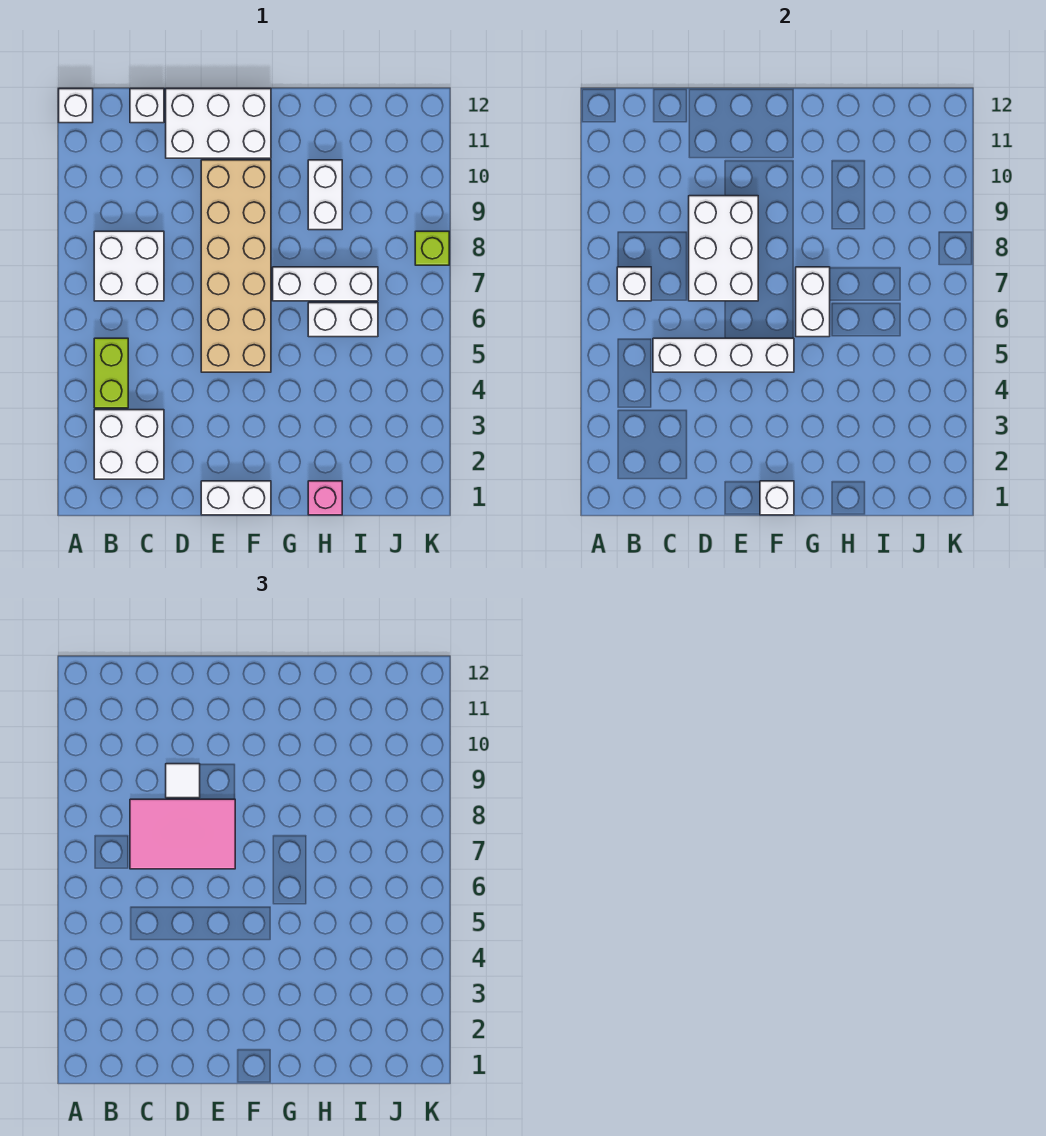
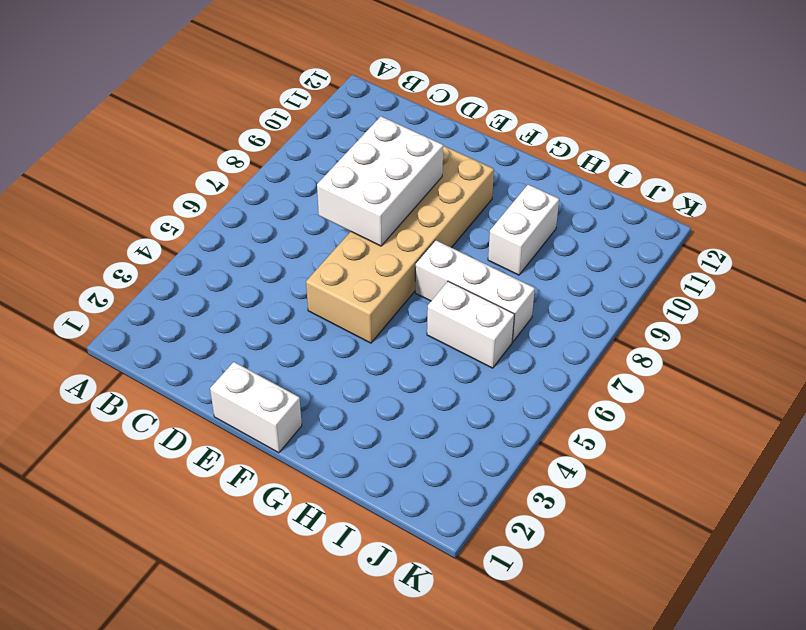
none -> white brick A12 level 1
none -> white brick B2:C3 level 1
none -> lime brick B4:B5 level 1

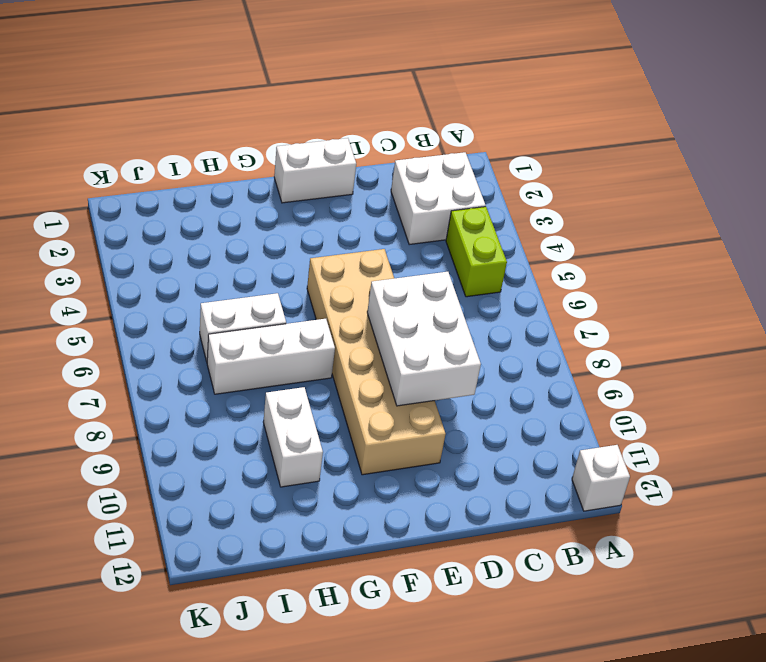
none -> white brick B7:C8 level 1
none -> white brick C12 level 1
none -> white brick D11:F12 level 1

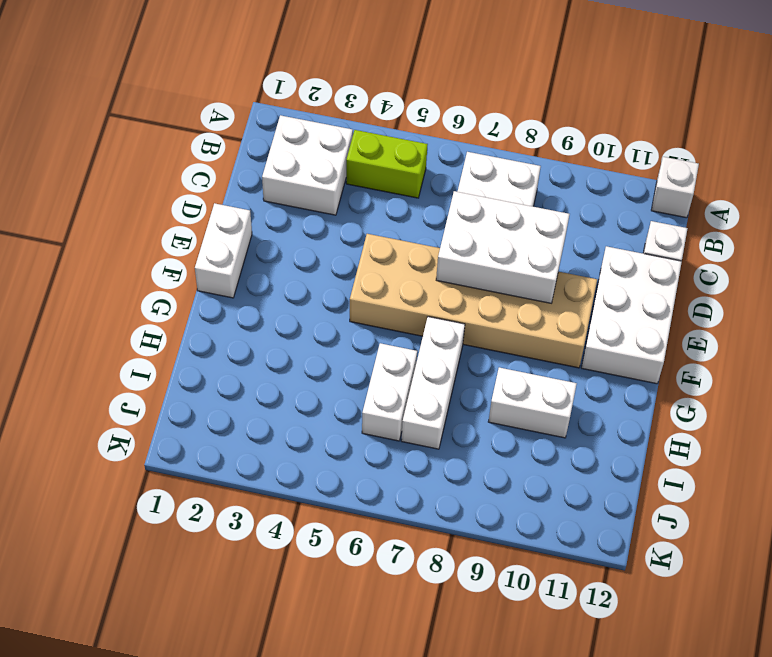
none -> pink brick H1 level 1
none -> lime brick K8 level 1
none -> white brick B7 level 2

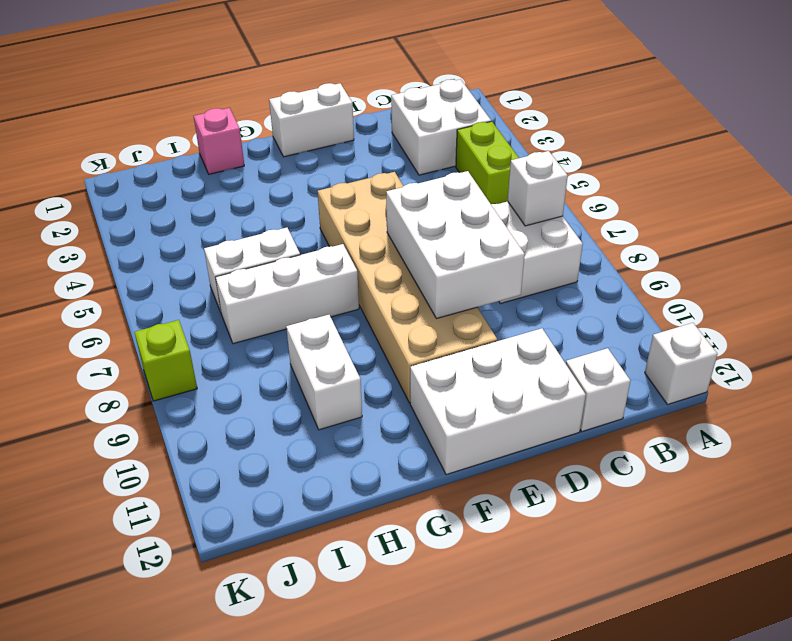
none -> white brick C5:F5 level 2
none -> white brick F1 level 2
none -> white brick G6:G7 level 2

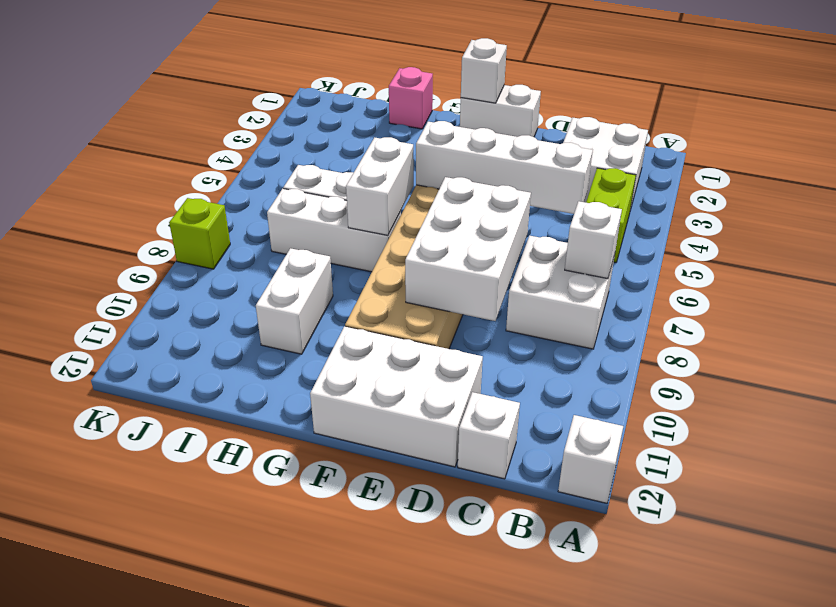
none -> pink tile C7:E8 level 3
none -> white tile D9 level 3

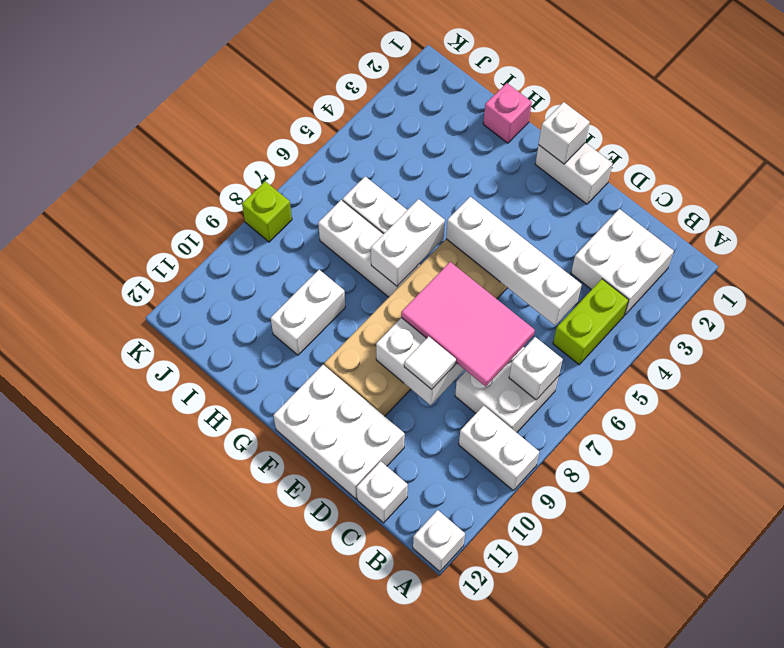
white brick A9:B9 level 1 -> none

